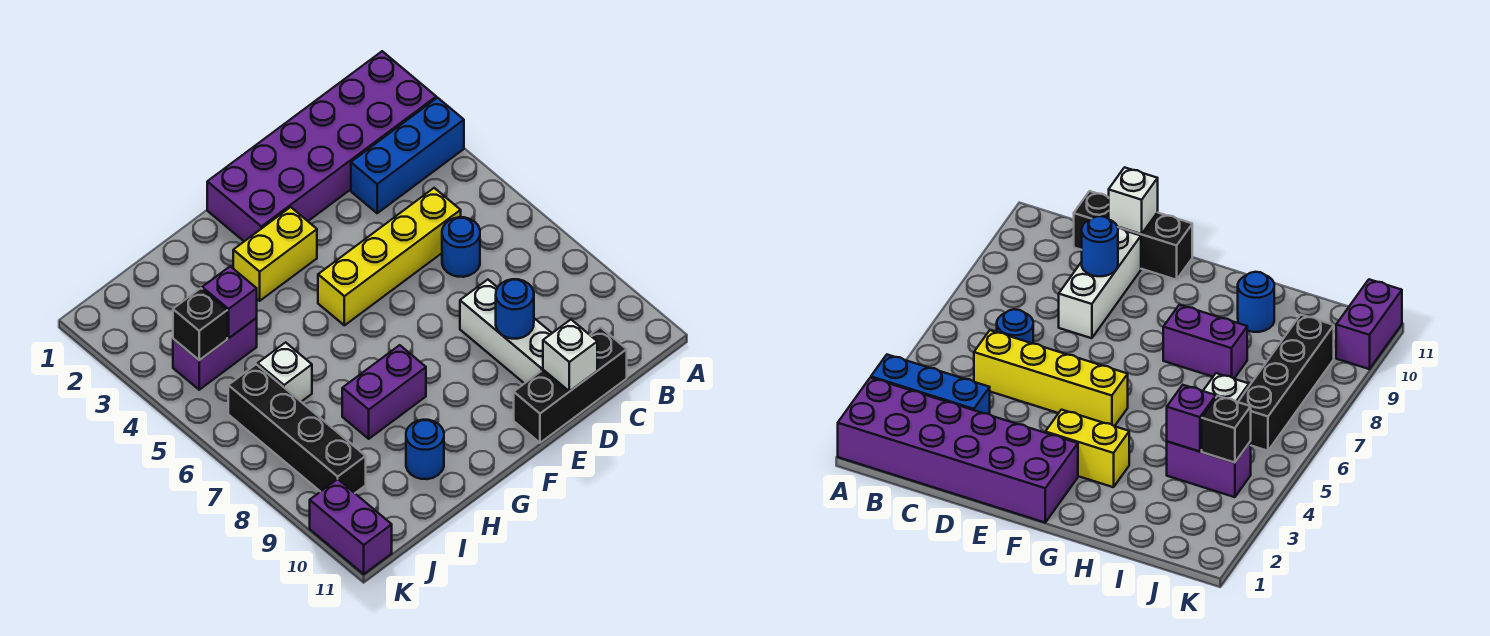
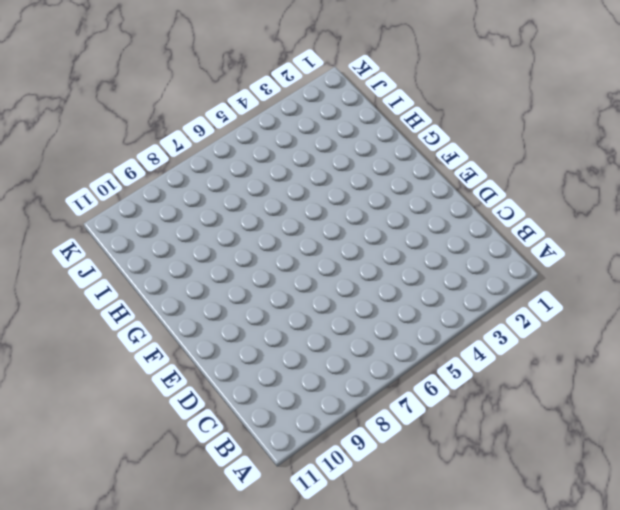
none -> purple brick A1:F2 level 1
none -> blue brick A3:C3 level 1
none -> yellow brick C5:F5 level 1

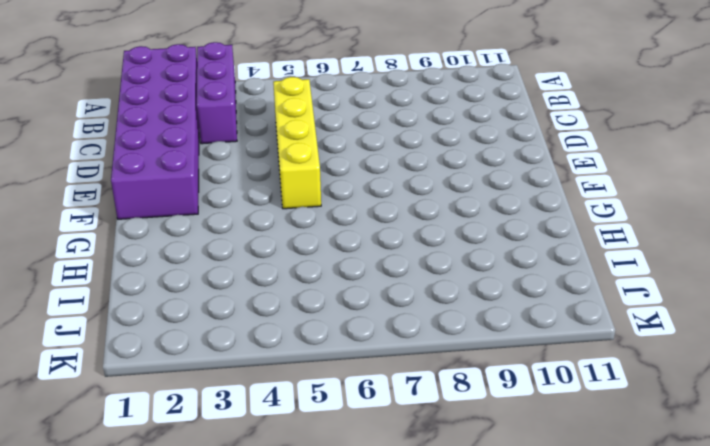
purple brick A3:C3 level 1 -> blue brick A3:C3 level 1
none -> blue round brick C6 level 1
none -> black brick C11:E11 level 1
none -> white brick D8:D10 level 1

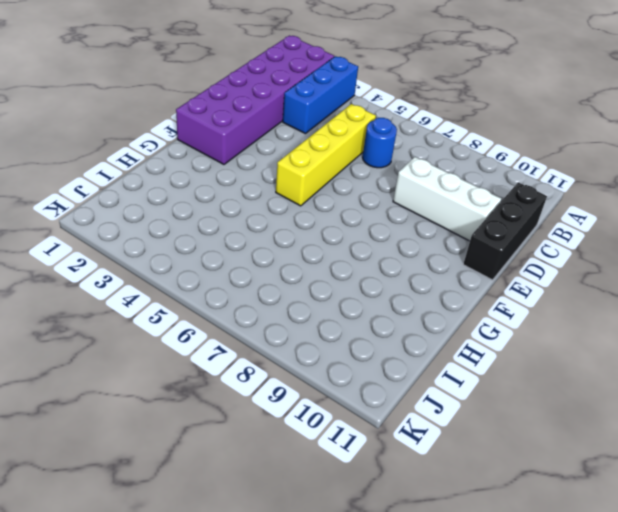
none -> yellow brick F3:G3 level 1
none -> purple brick G8:H8 level 1
none -> blue round brick H10 level 1

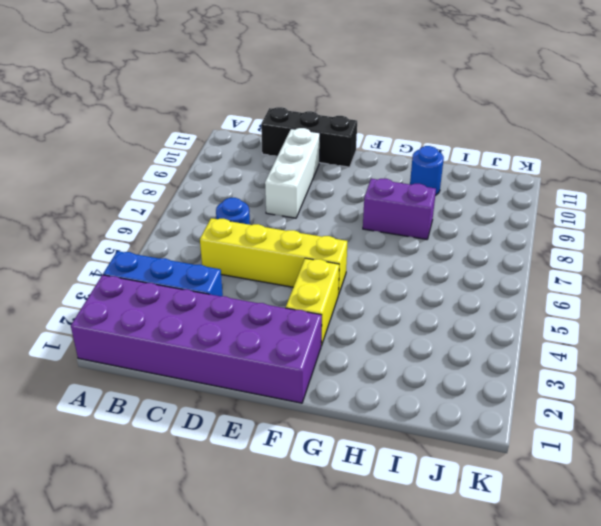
yellow brick F3:F4 level 1 -> yellow brick F3:G3 level 1
none -> purple brick I4:J4 level 1
none -> white brick I6 level 1
none -> black brick J6:J9 level 1

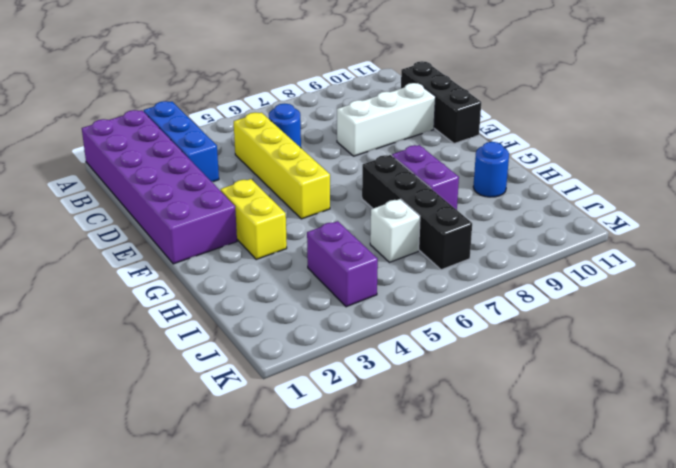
black brick G7:J7 level 1 -> black brick J6:J9 level 1
none -> purple brick K10:K11 level 1
none -> blue round brick D9 level 2
none -> white brick D11 level 2

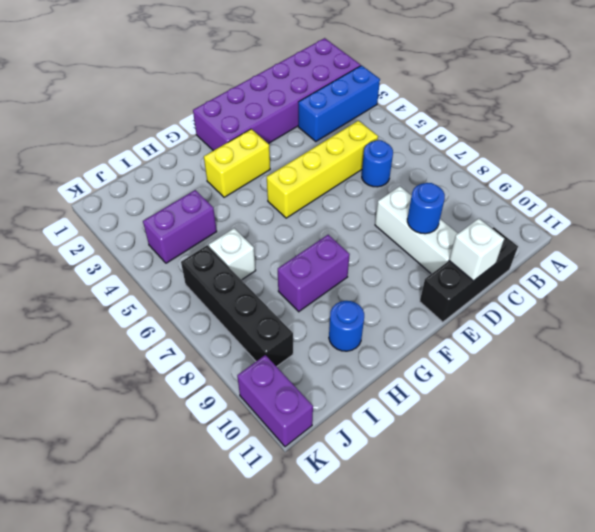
none -> purple brick I4 level 2
none -> black brick J4 level 2

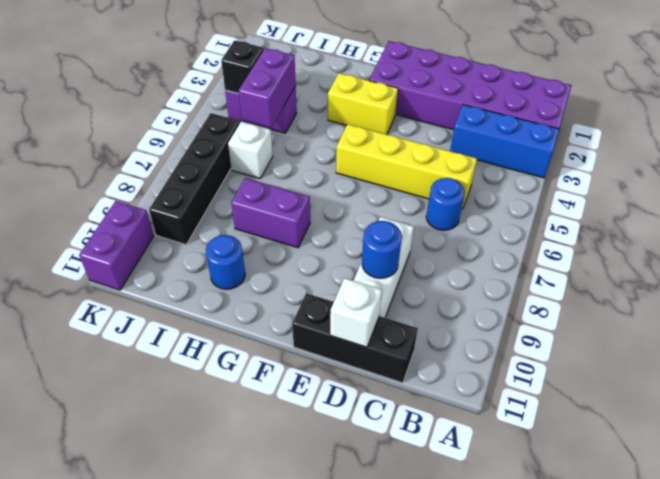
purple brick I4:I5 level 2 -> purple brick I4 level 2

